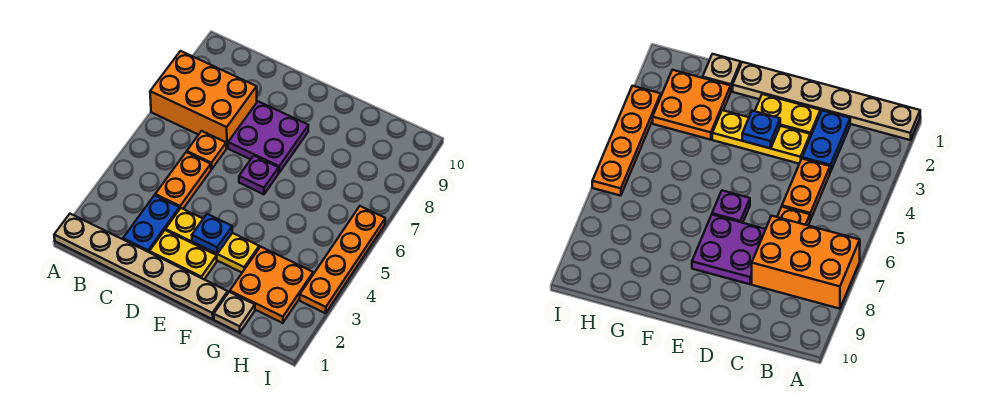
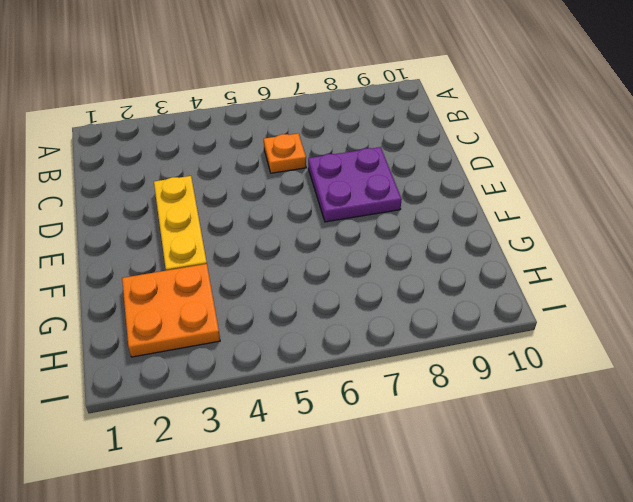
none -> tan plate A1:F1 level 1
none -> orange brick A7:C8 level 1
none -> blue plate C2:C3 level 1

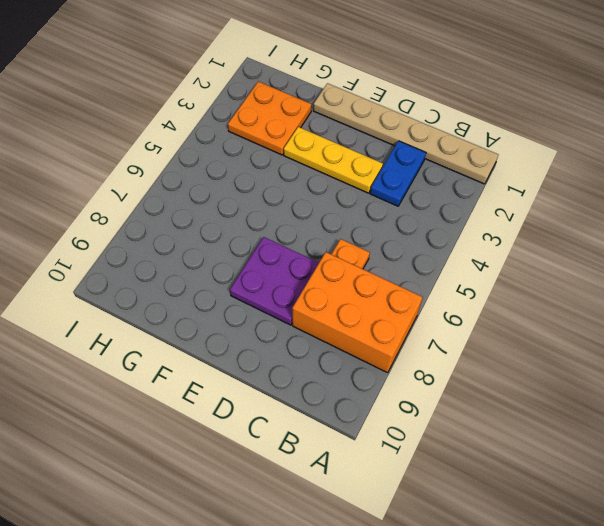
none -> orange plate C4:C5 level 1
none -> yellow plate D2:E2 level 1
none -> purple plate E6 level 1

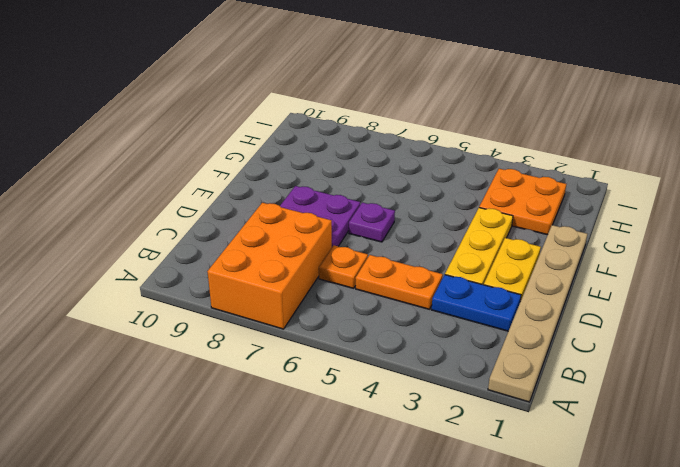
none -> tan plate G1 level 1
none -> orange plate I3:I6 level 1
none -> blue plate E3 level 2

